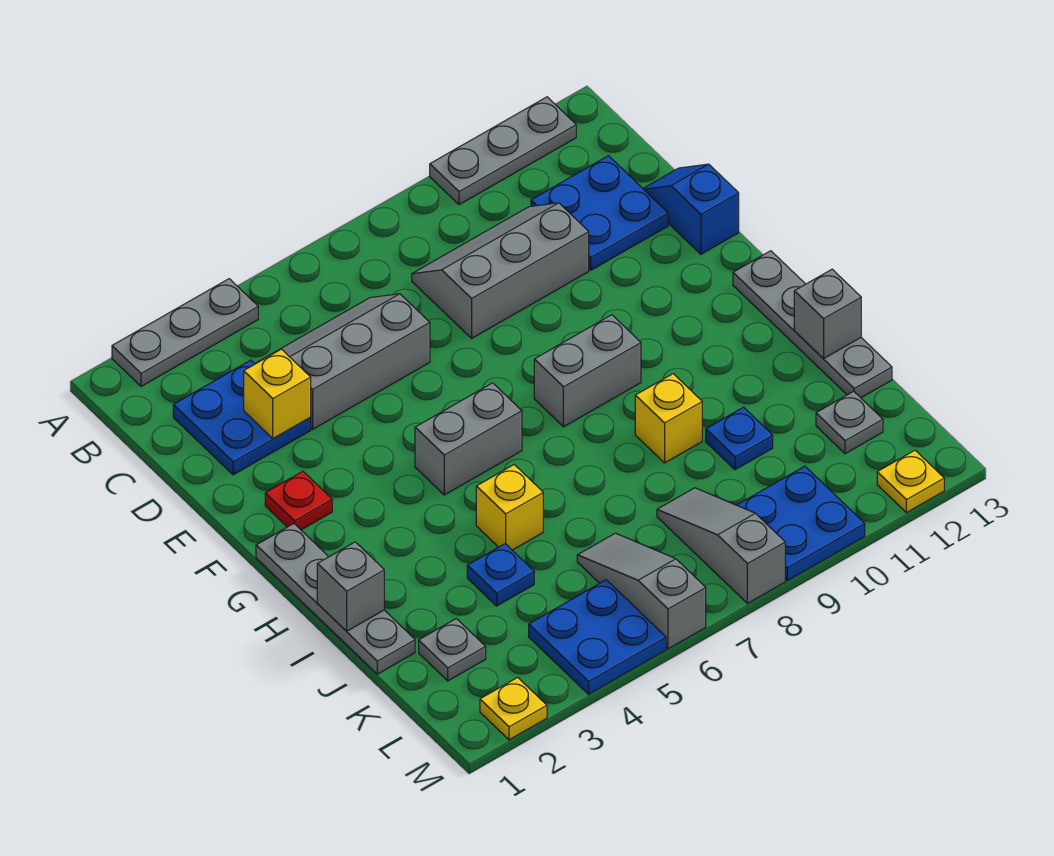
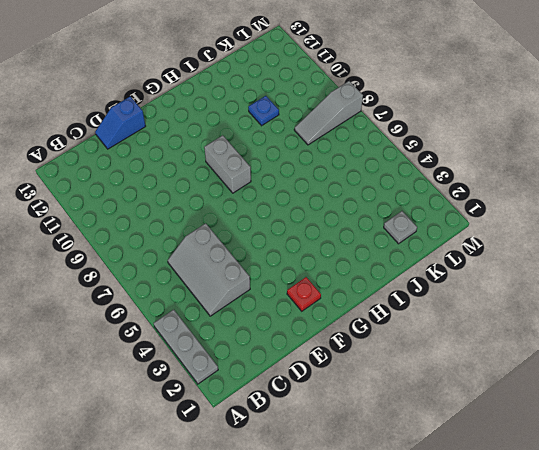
none -> grey plate A10:A12 level 1
none -> blue plate C2:D3 level 1
none -> grey slope C8:D10 level 1 top D

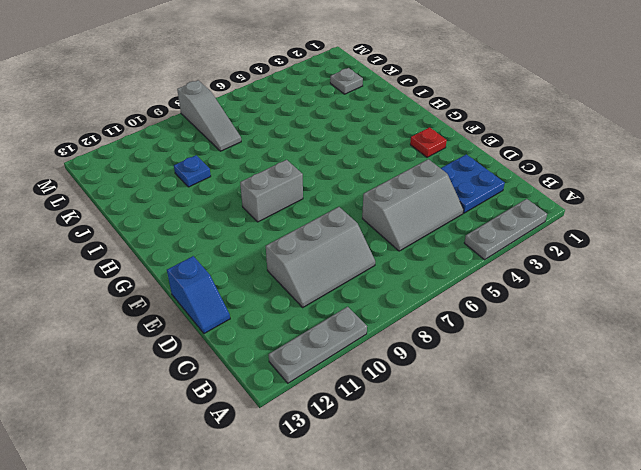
none -> blue plate C11:D12 level 1
none -> grey plate G1:J1 level 1
none -> grey brick G5:G6 level 1

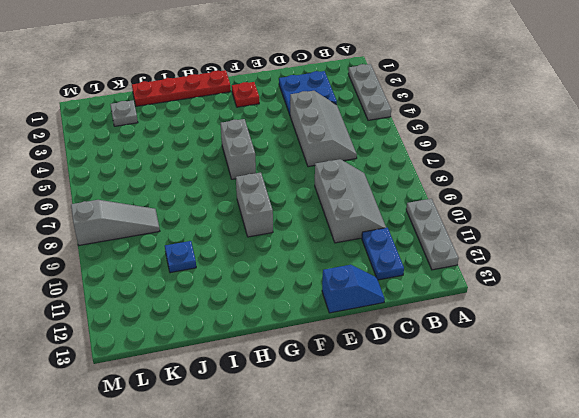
blue plate C11:C12 level 1 -> blue plate C11:D12 level 1
red plate G1:J1 level 1 -> grey plate G1:J1 level 1
none -> grey plate G13:J13 level 1
none -> yellow brick I5 level 1
none -> yellow brick I9 level 1

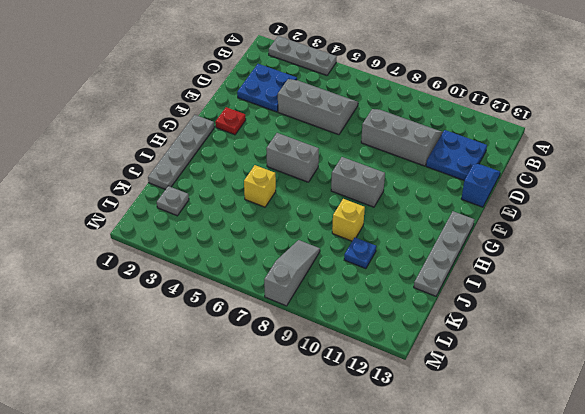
none -> grey plate A10:A12 level 1
none -> blue plate J4 level 1
none -> grey slope K6:M6 level 1 top M

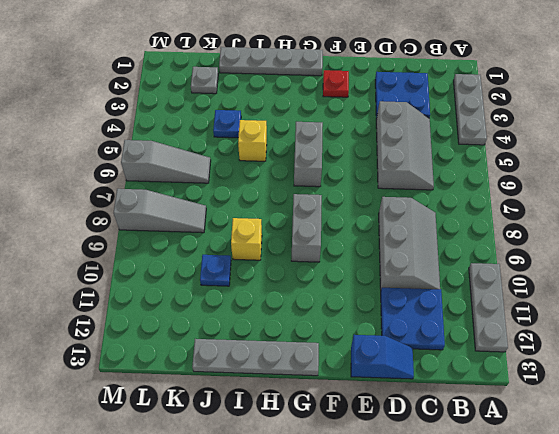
none -> grey plate K12 level 1
none -> blue plate L4:M5 level 1
none -> blue plate L9:M10 level 1

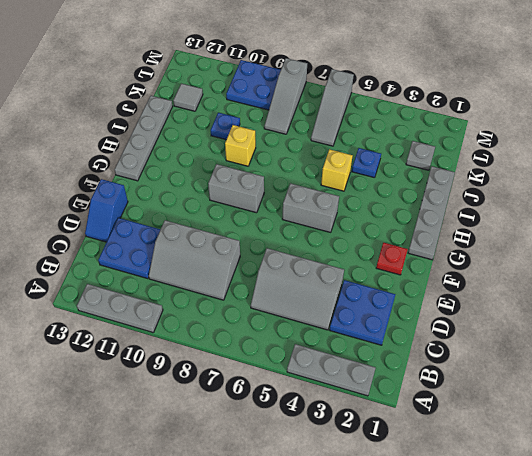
grey tile K12 level 1 -> grey plate K12 level 1
none -> blue plate L4:M5 level 1
none -> yellow plate M2 level 1
none -> yellow plate M12 level 1

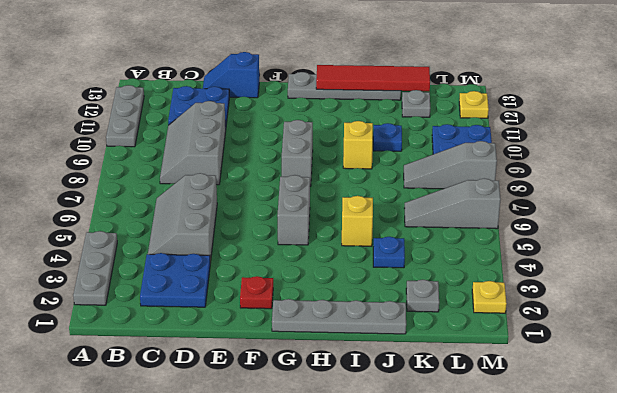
red tile H13:K13 level 2 -> grey brick I13 level 2
none -> blue plate L4:M5 level 1
none -> yellow brick D3 level 2
none -> grey brick I1 level 2

